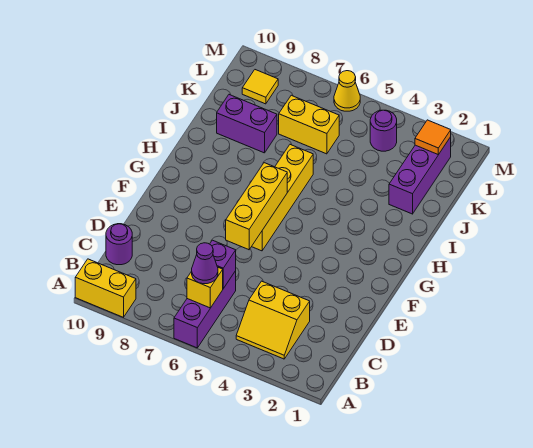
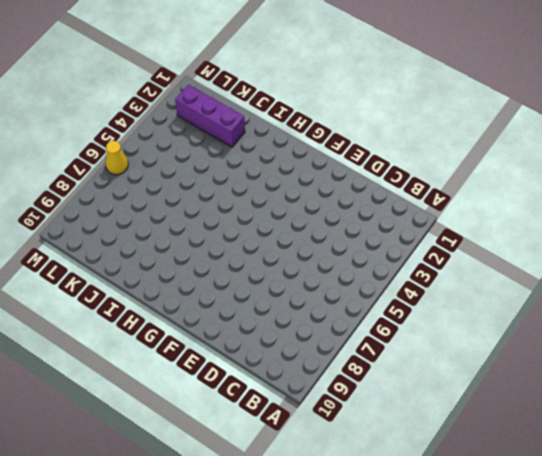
none -> purple brick A6:C6 level 1
none -> yellow brick A9:A10 level 1
none -> yellow slope B3:C4 level 1 top C

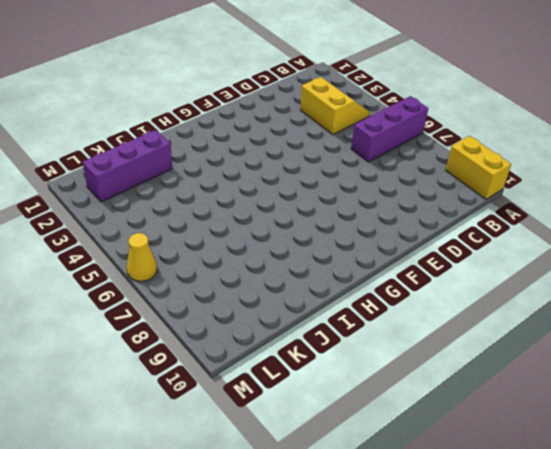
none -> purple round brick C10 level 1
none -> yellow brick F6:I6 level 1
none -> purple brick J8:J9 level 1

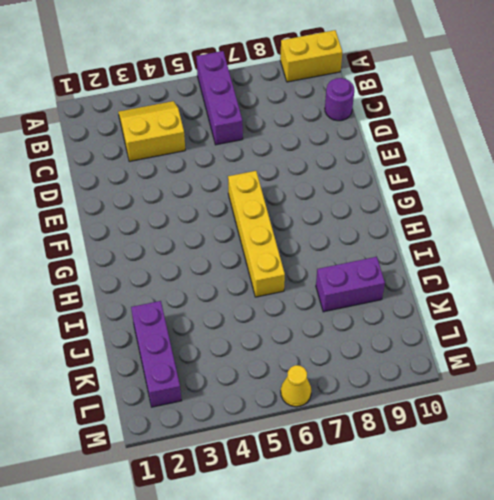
none -> yellow brick K6:K7 level 1
none -> purple round brick L4 level 1
none -> yellow tile L9 level 1

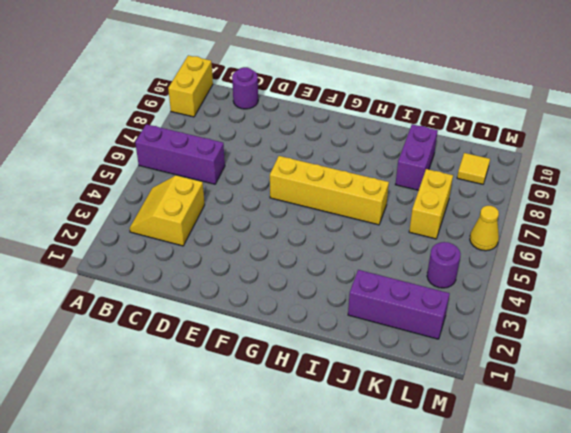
none -> yellow brick B6 level 2
none -> purple brick C6 level 2
none -> yellow brick E6:G6 level 2

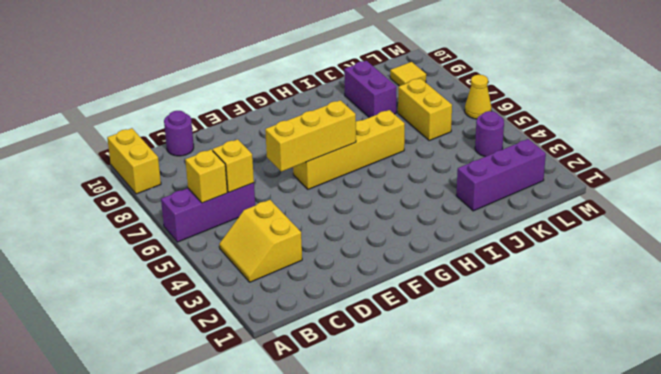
yellow brick C6 level 2 -> purple brick C6 level 2
none -> orange tile L2 level 2
none -> purple cone B6 level 3

